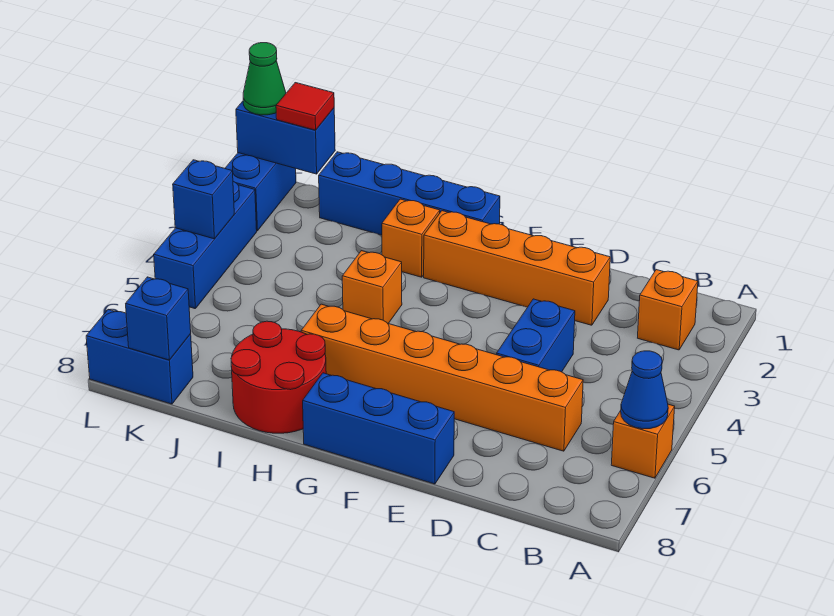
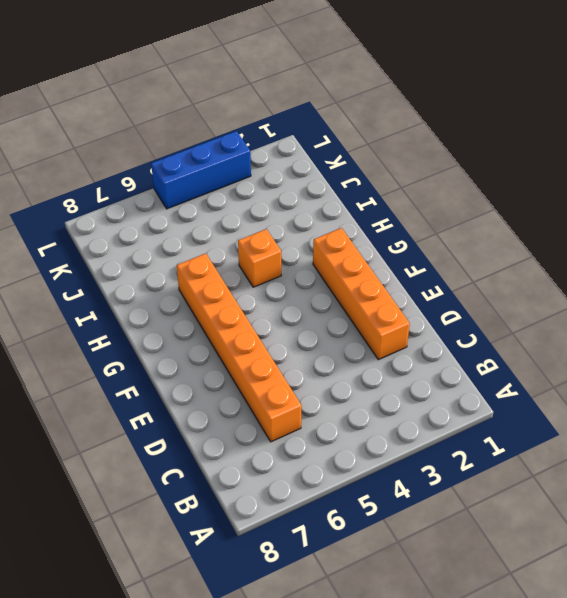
none -> orange brick A6 level 1
none -> orange brick B2 level 1
none -> blue brick D4:D5 level 1

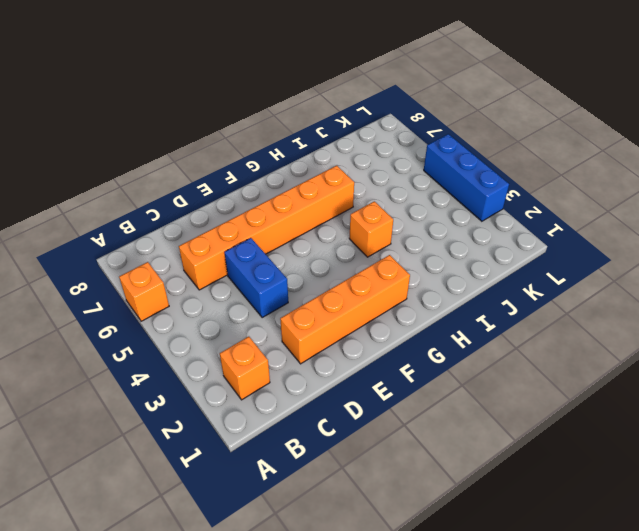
none -> blue brick E8:G8 level 1
none -> blue brick G1:J1 level 1
none -> orange brick H2 level 1

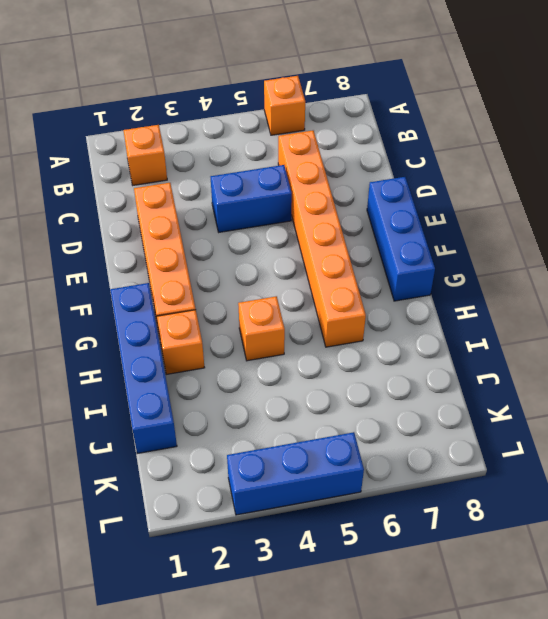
none -> red round brick H7:I8 level 1
none -> blue brick K8:L8 level 1
none -> blue brick L1:L2 level 1

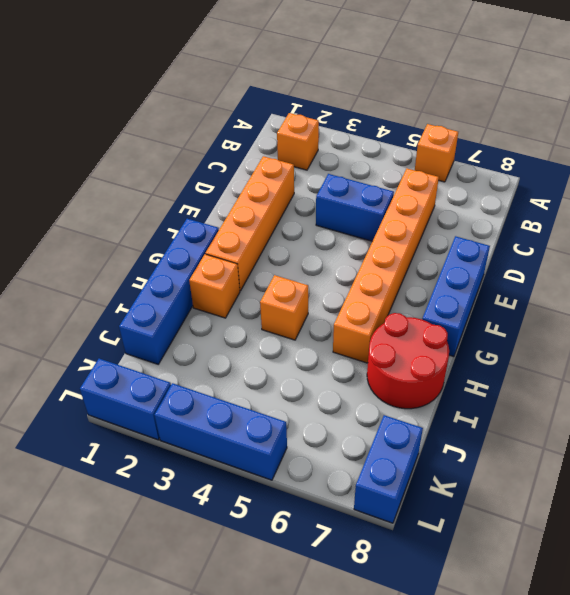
none -> blue cone A6 level 2
none -> blue brick K1:L1 level 2
none -> blue brick K8 level 2

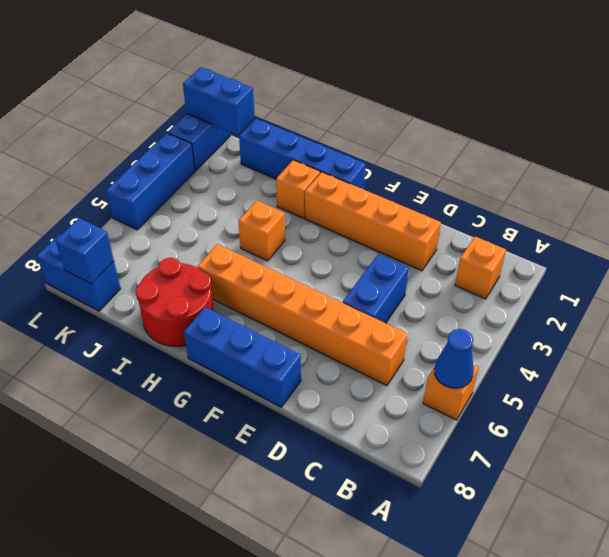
none -> blue brick L4 level 2
none -> red tile K1 level 3
none -> green cone L1 level 3

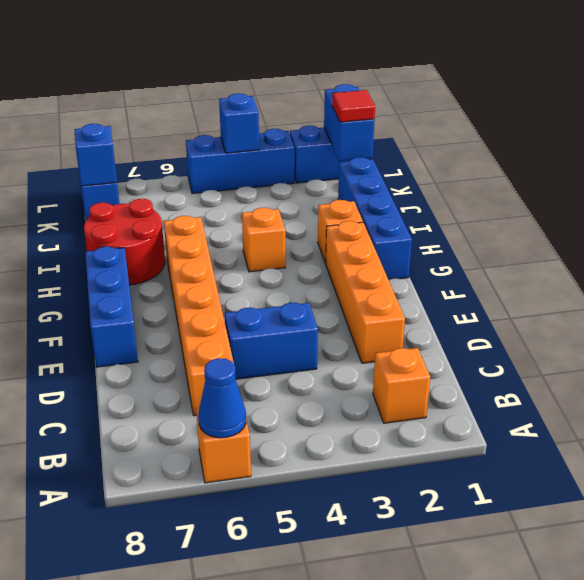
none -> green cone L1 level 3

